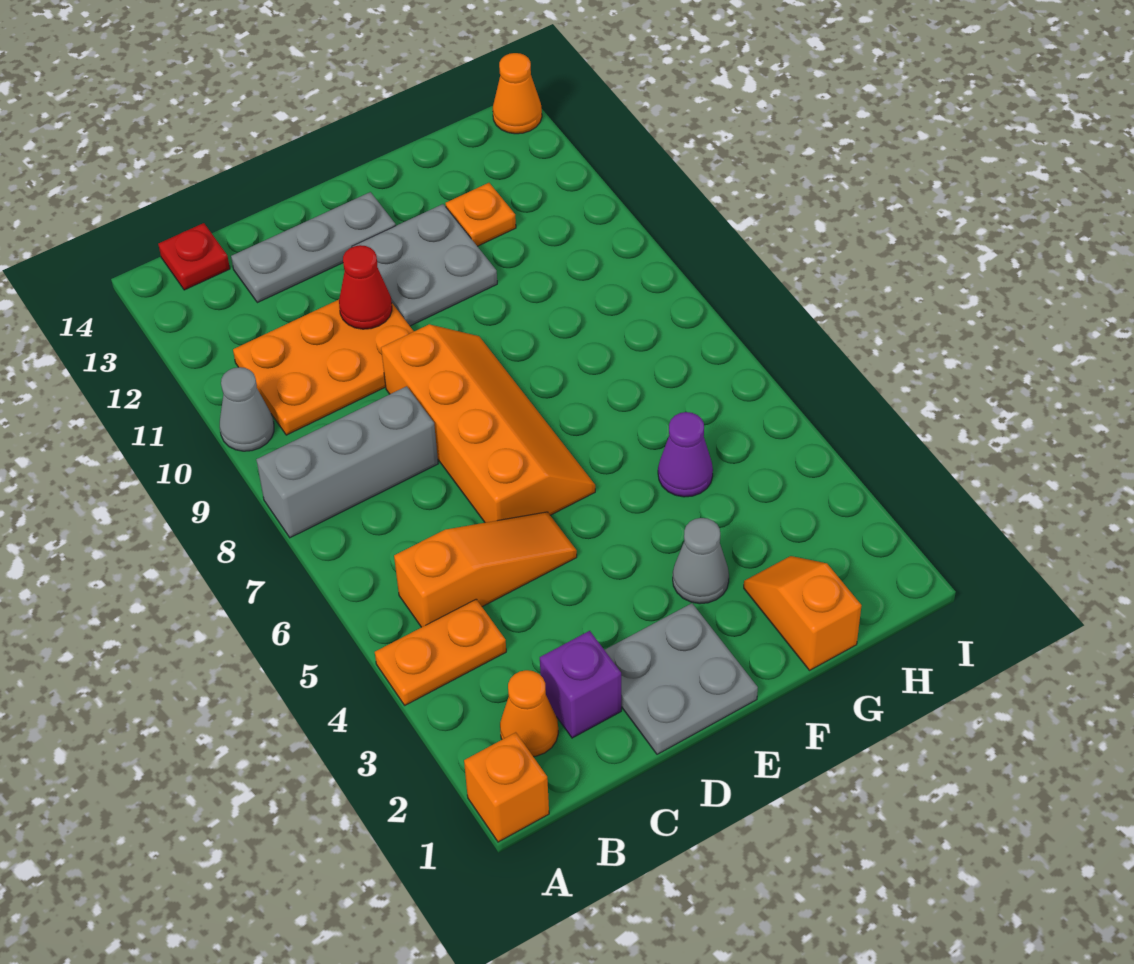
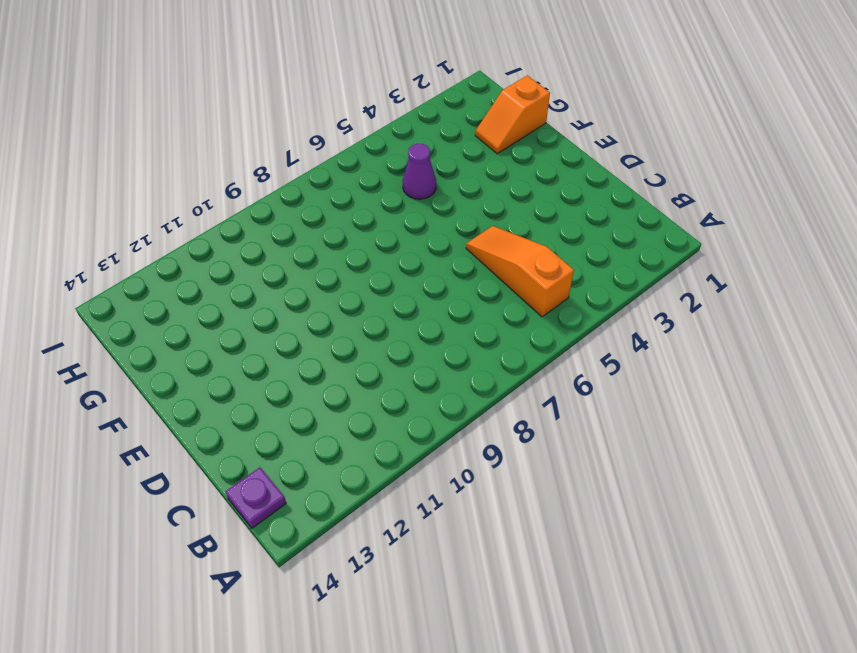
purple plate B14 level 1 -> red plate B14 level 1
none -> orange brick A1 level 1
none -> orange plate A4:B4 level 1
none -> grey brick A8:C8 level 1

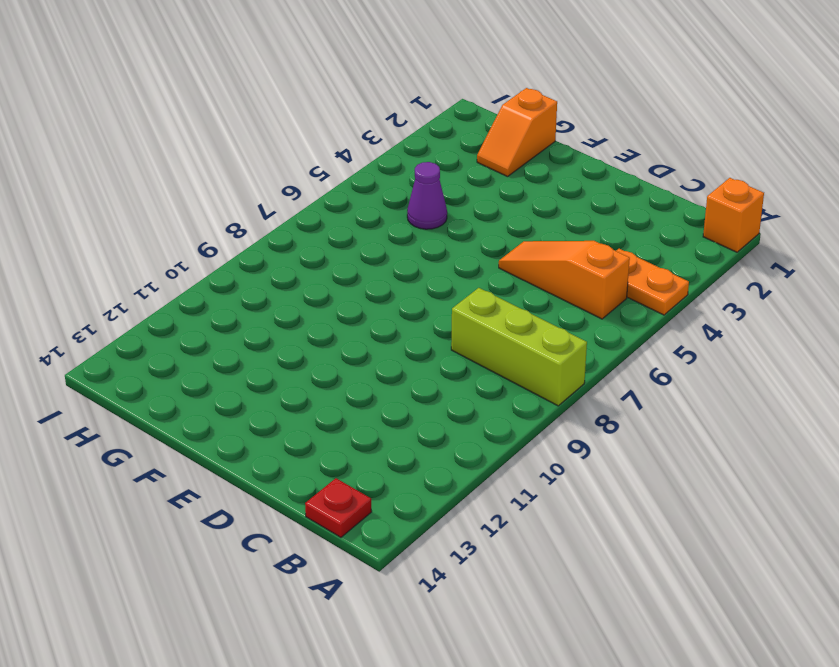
lime brick A8:C8 level 1 -> grey brick A8:C8 level 1
none -> grey cone A10 level 1
none -> orange cone B2 level 1
none -> orange plate B10:D11 level 1

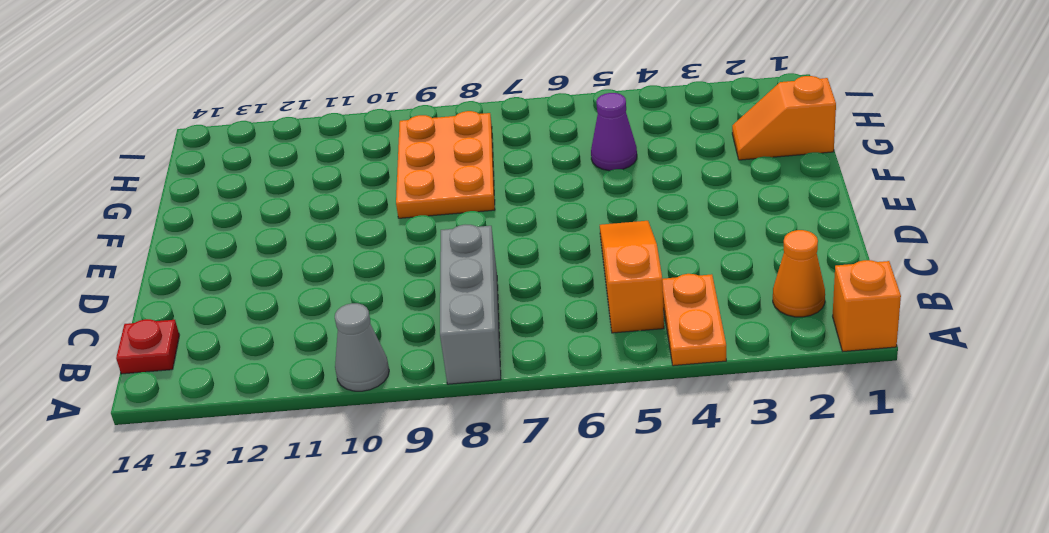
orange plate F8:H9 level 1 -> orange plate B10:D11 level 1
none -> purple brick C2 level 1
none -> grey plate C13:E13 level 1
none -> grey plate D1:E2 level 1

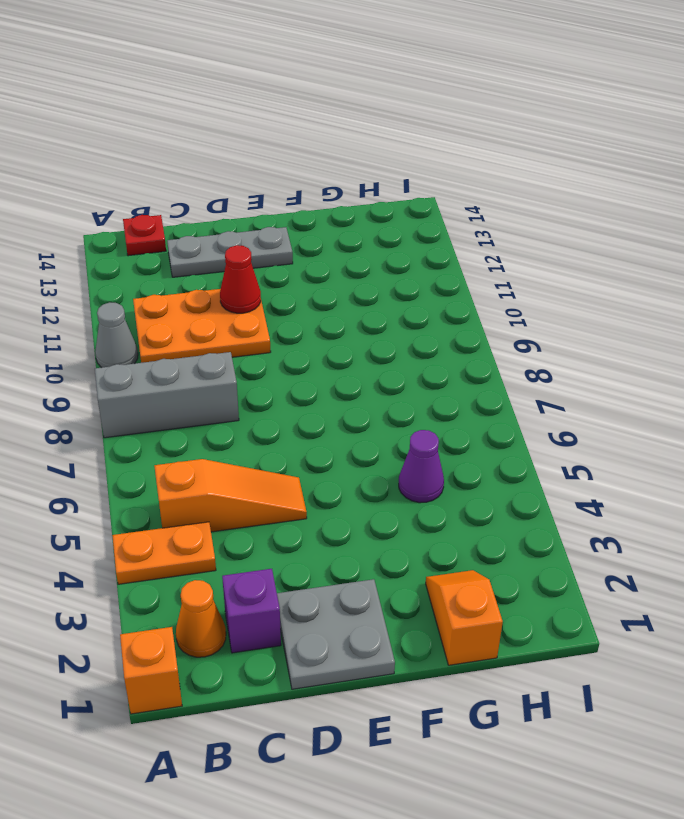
none -> orange slope D6:E9 level 1 top D
none -> grey plate E11:F12 level 1
none -> grey cone F3 level 1

